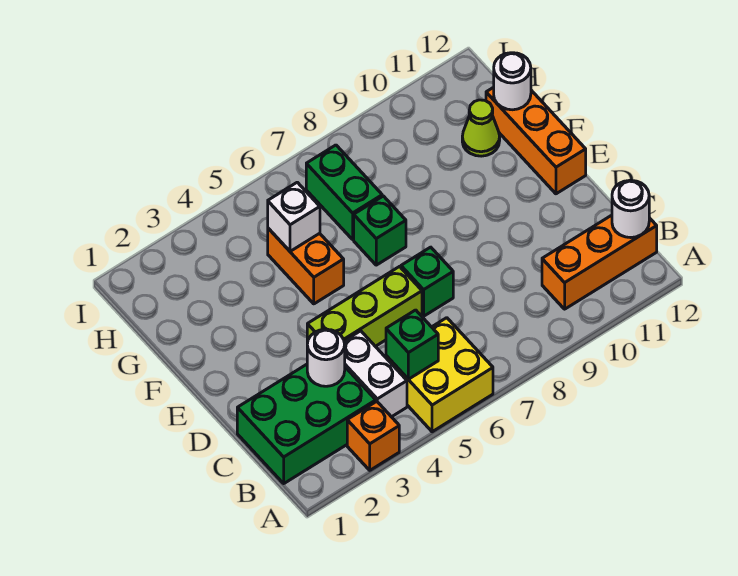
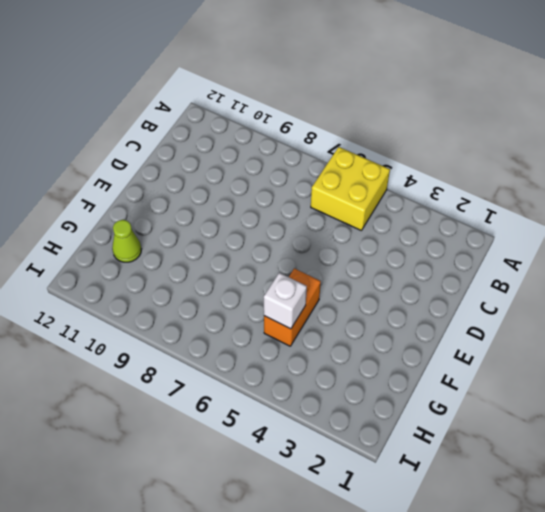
none -> orange brick A3 level 1
none -> green brick B1:C3 level 1
none -> white brick B4:C4 level 1

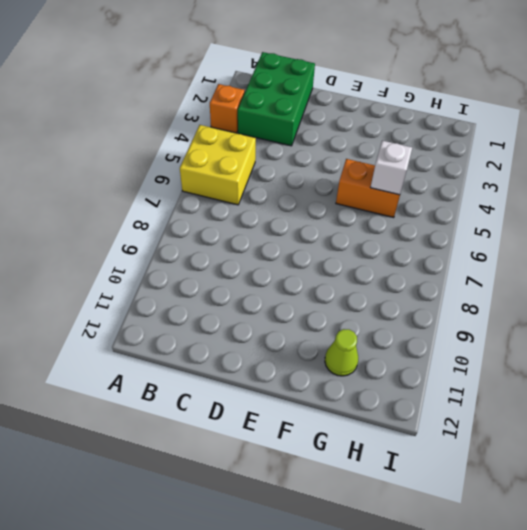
none -> white brick B4:C4 level 1
none -> orange brick B10:B12 level 1
none -> lime brick D4:D6 level 1

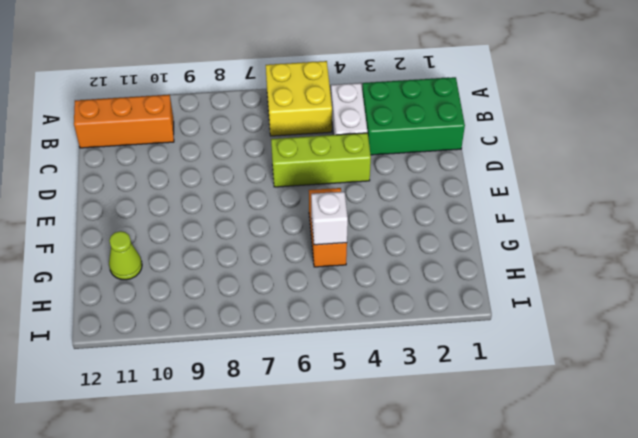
none -> orange brick A3 level 1
none -> green brick D7 level 1
none -> orange brick E12:G12 level 1

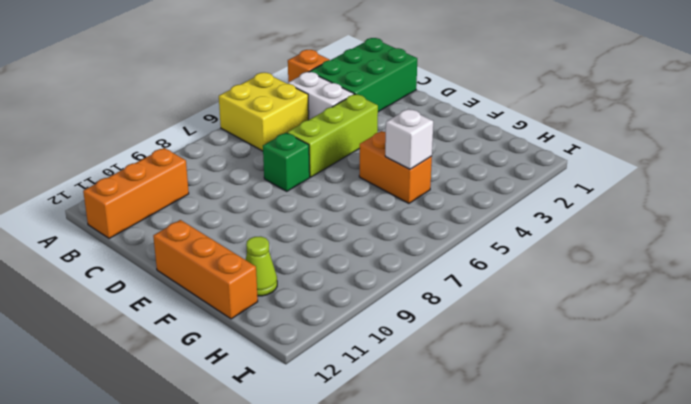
none -> green brick F7 level 1
none -> green brick G7:H7 level 1
none -> green brick B5 level 2

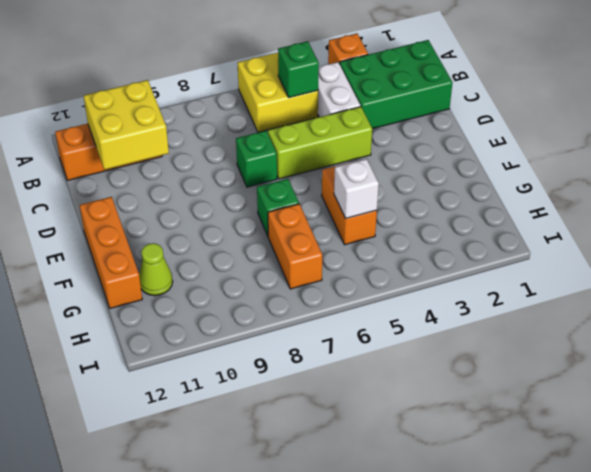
yellow brick B10:C11 level 2 -> none
orange brick G7:H7 level 1 -> green brick G7:H7 level 1
none -> white round brick B12 level 2
none -> white round brick C3 level 2
none -> white round brick G12 level 2

